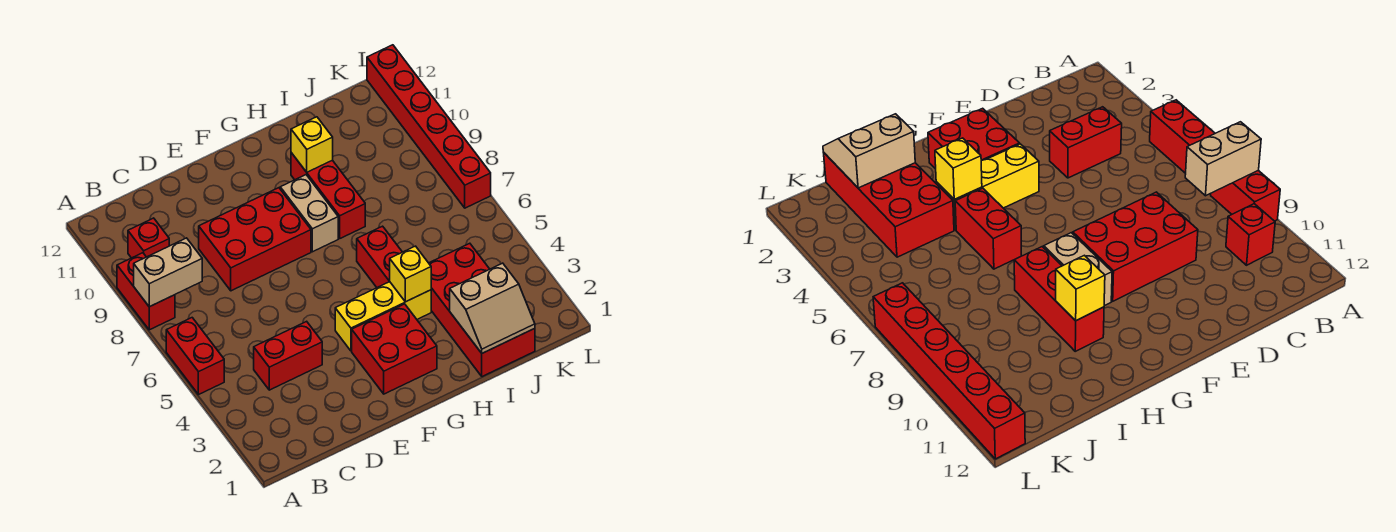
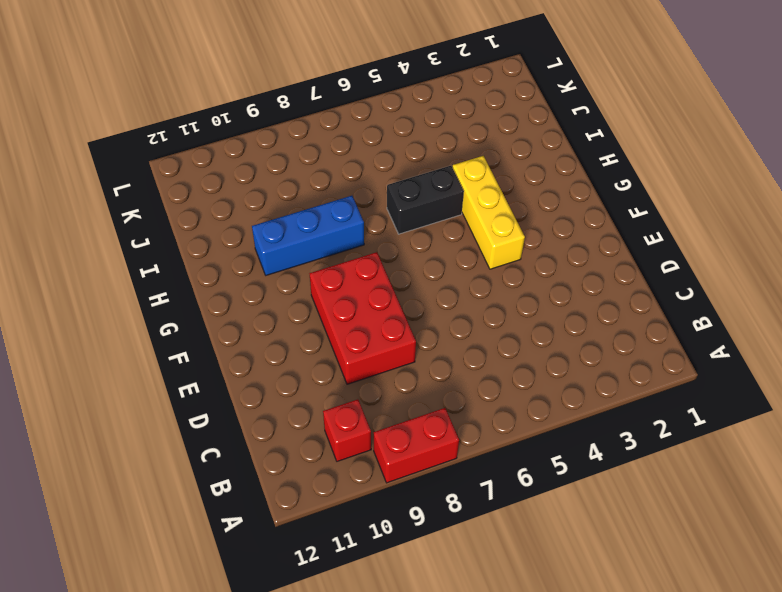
black brick H5:H6 level 1 -> red brick H5:H6 level 1
blue brick H8:H10 level 1 -> red brick H8:H10 level 1
none -> red brick A5:A6 level 1
none -> red brick C4:D4 level 1
none -> red brick F2:G3 level 1

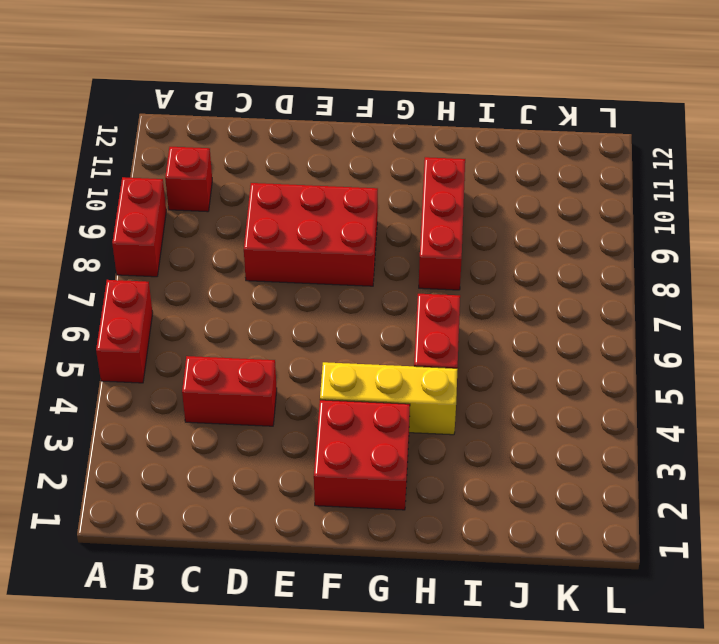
none -> tan brick G8:G9 level 1
none -> red brick I1:J4 level 1
none -> red brick L7:L12 level 1

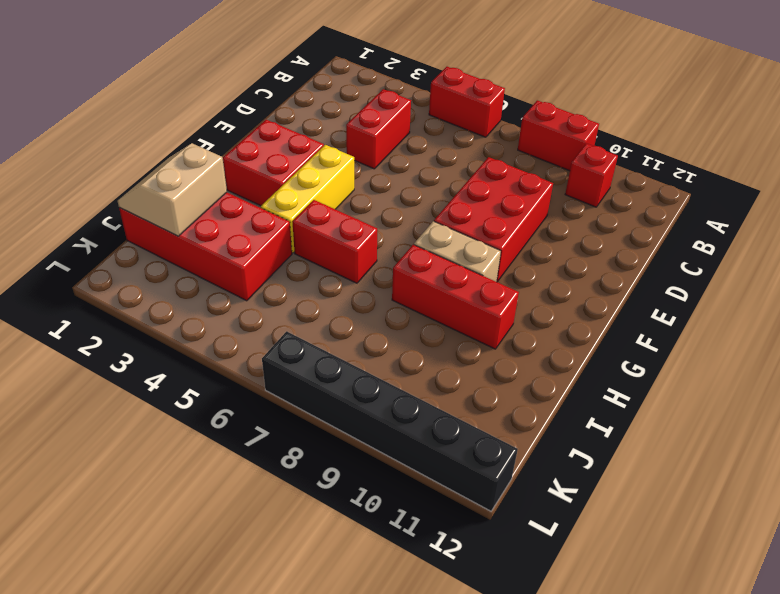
black brick L7:L12 level 1 -> red brick L7:L12 level 1
none -> tan brick A8:B8 level 2
none -> yellow brick H4 level 2
none -> yellow brick H10 level 2

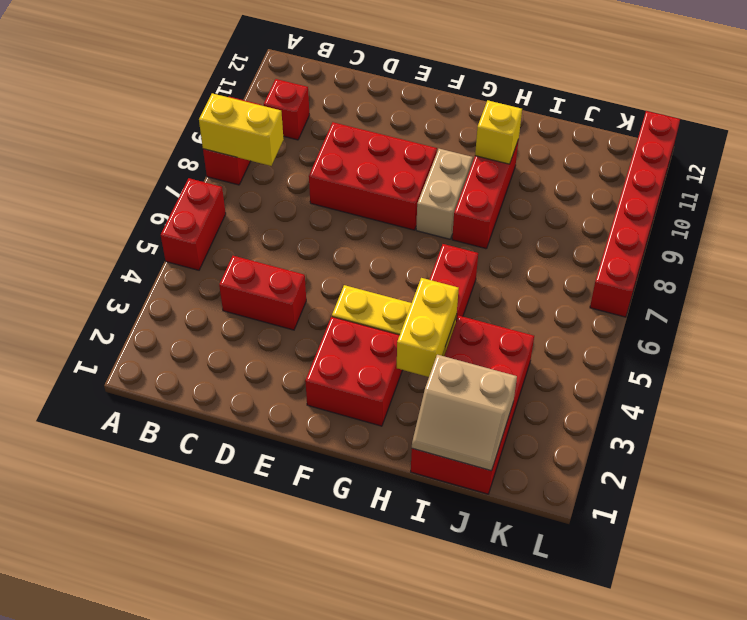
yellow brick A8:B8 level 2 -> tan brick A8:B8 level 2
yellow brick H3:H4 level 2 -> yellow brick H4 level 2

